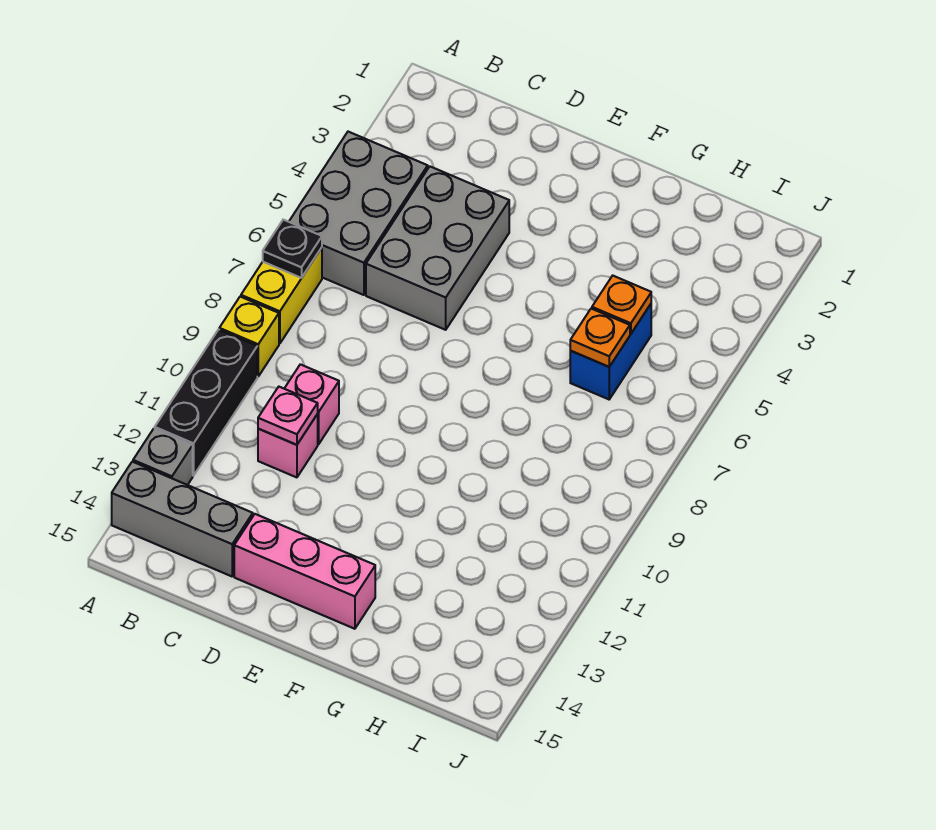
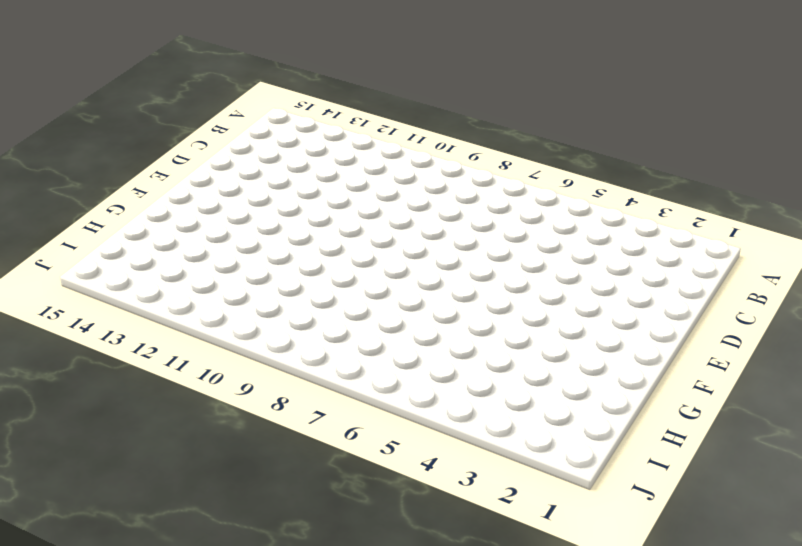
none -> grey brick A4:B6 level 1
none -> yellow brick A7:A8 level 1
none -> yellow brick A9 level 1

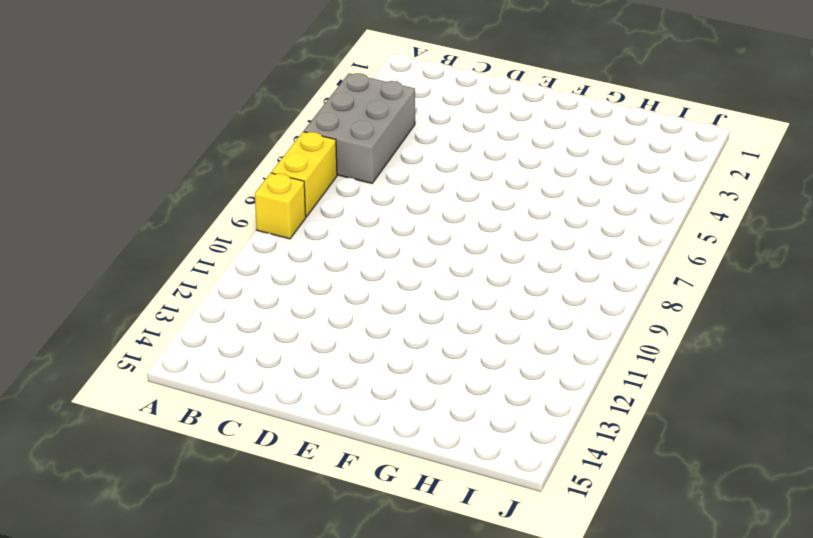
none -> black brick A10:A12 level 1
none -> grey brick A13 level 1
none -> grey brick A14:C14 level 1

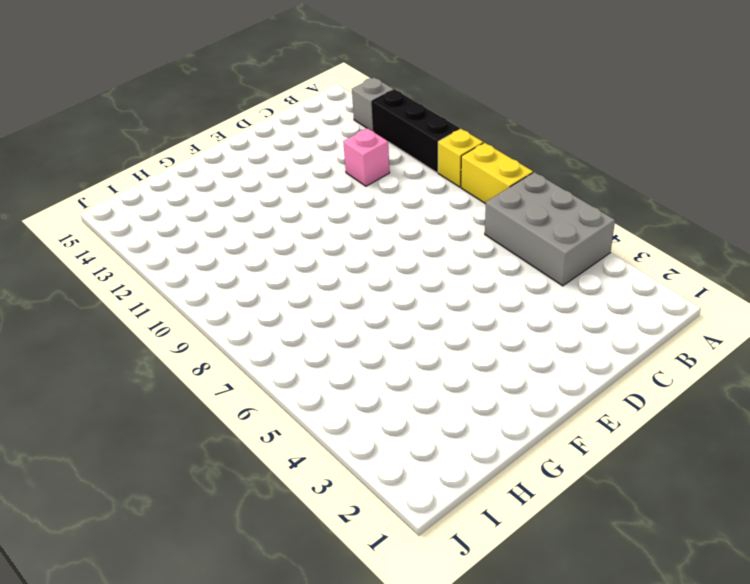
none -> grey brick A14:C14 level 1
none -> grey brick C4:D6 level 1
none -> pink brick C10 level 1

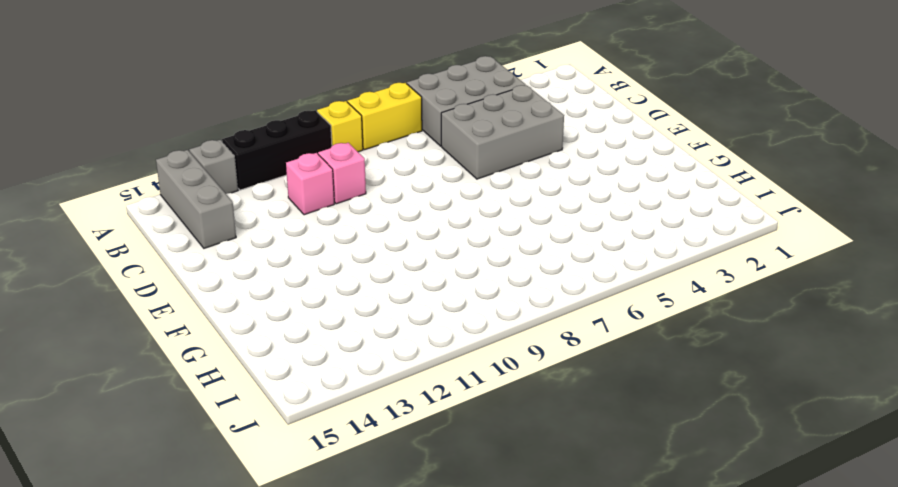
none -> pink brick D14:F14 level 1
none -> blue brick H5:H6 level 1
none -> black plate A7 level 2

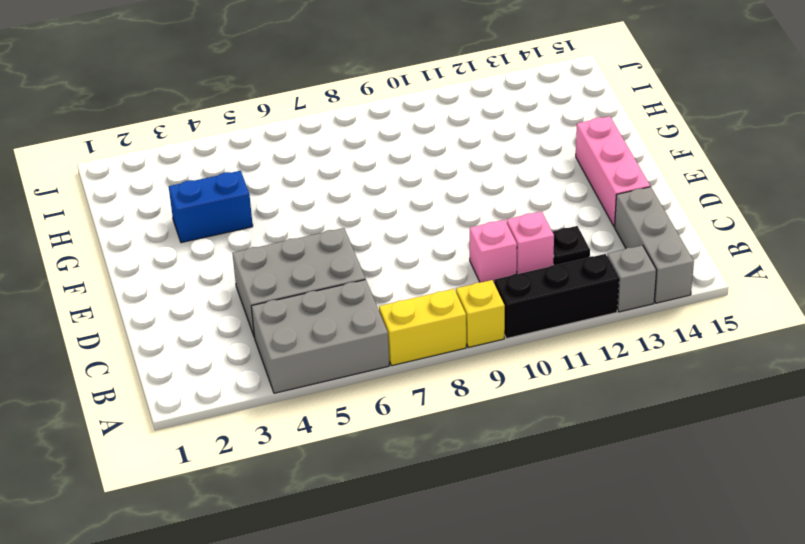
black plate C12 level 1 -> black plate A7 level 2
blue brick G3:G4 level 1 -> blue brick H5:H6 level 1
none -> pink plate C11 level 2
none -> orange plate H5 level 2
none -> orange plate H6 level 2

